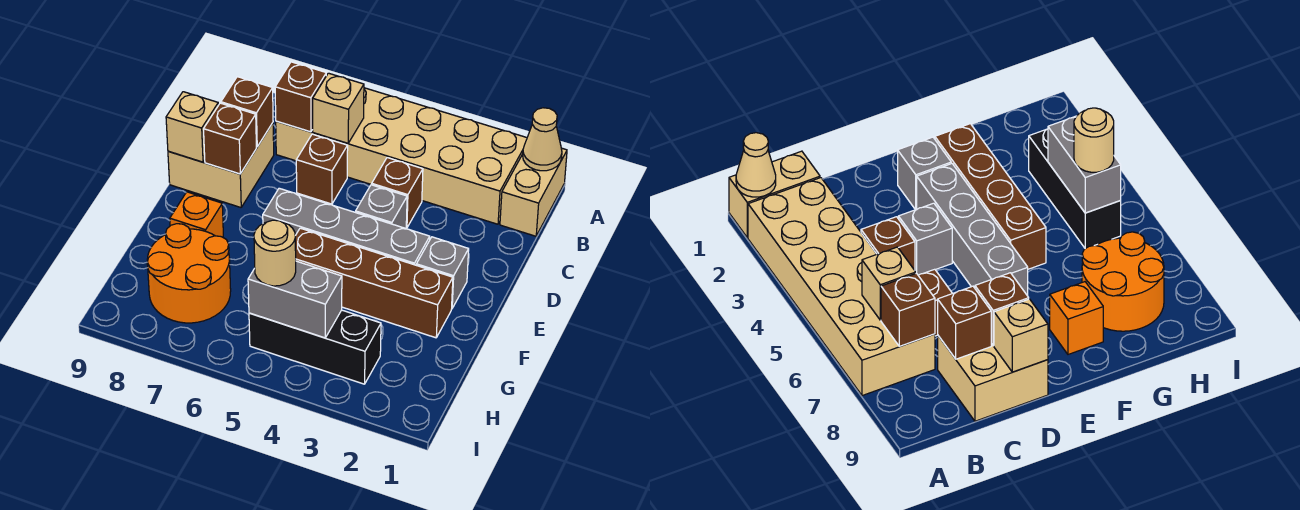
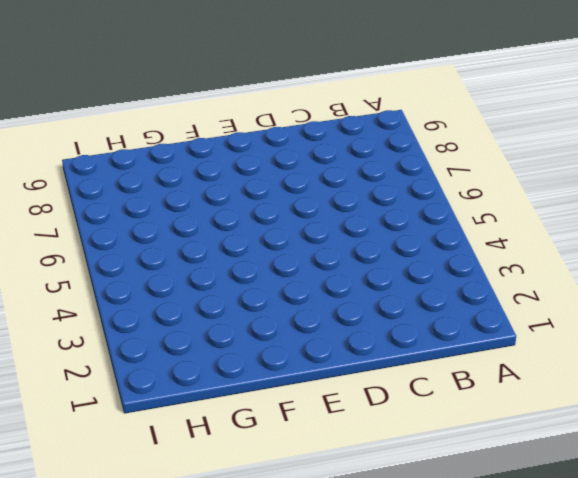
none -> tan brick A1:B1 level 1
none -> tan brick A2:B7 level 1
none -> brown brick C4 level 1

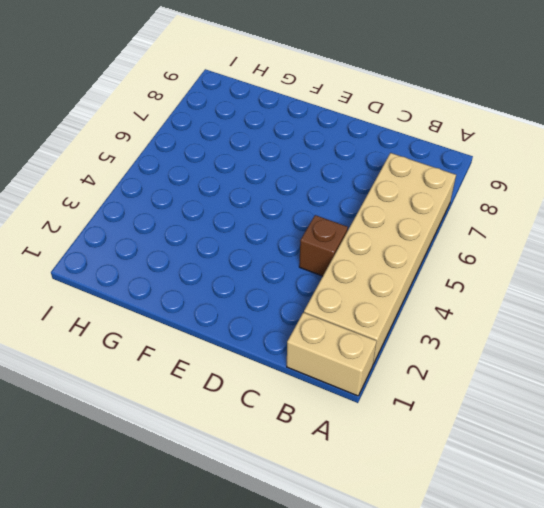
none -> brown brick C6 level 1
none -> tan brick C8:D9 level 1
none -> grey brick D4 level 1

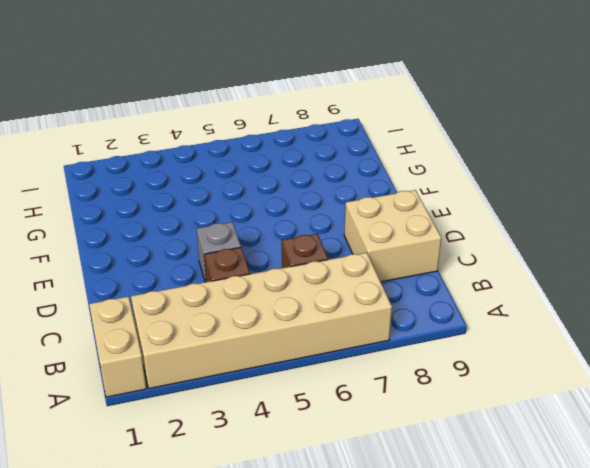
none -> grey brick E2 level 1
none -> grey brick E3:E6 level 1
none -> brown brick F2:F5 level 1

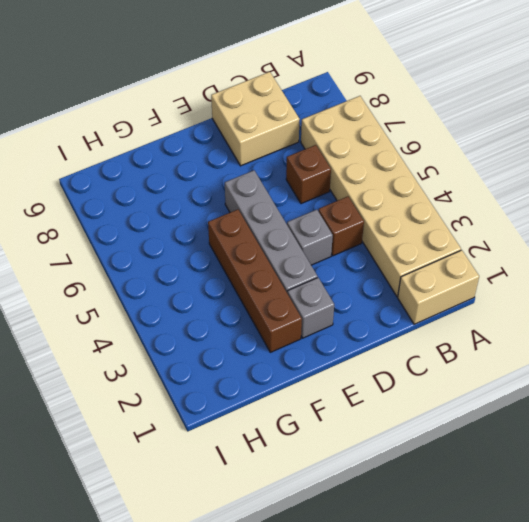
none -> orange brick F8 level 1
none -> orange round brick G7:H8 level 1
none -> black brick H3:H5 level 1

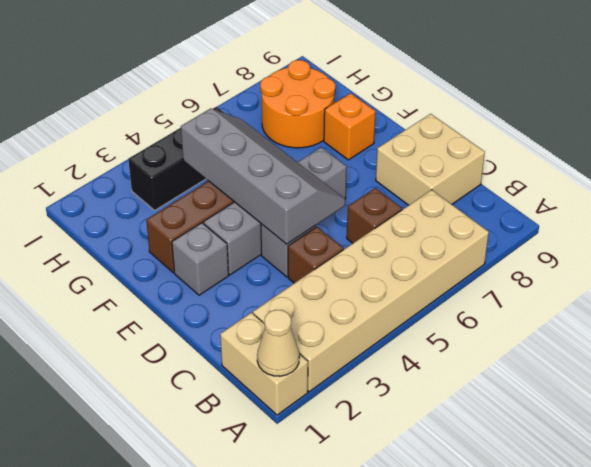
grey slope D4:G5 level 2 top 4 -> none
none -> tan brick B6 level 2
none -> brown brick B7 level 2
none -> brown brick C8 level 2

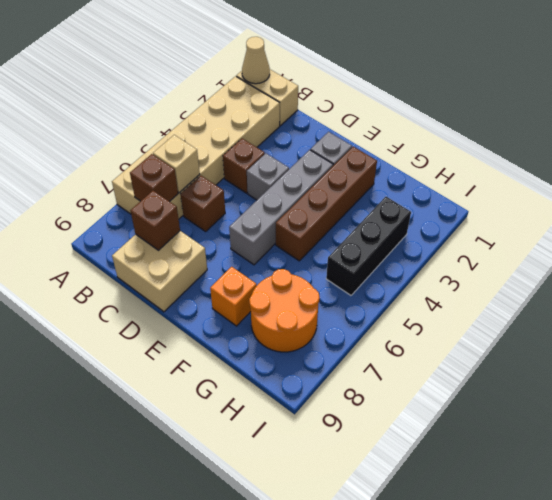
none -> brown brick D8 level 2
none -> tan brick D9 level 2
none -> grey brick H4:H5 level 2

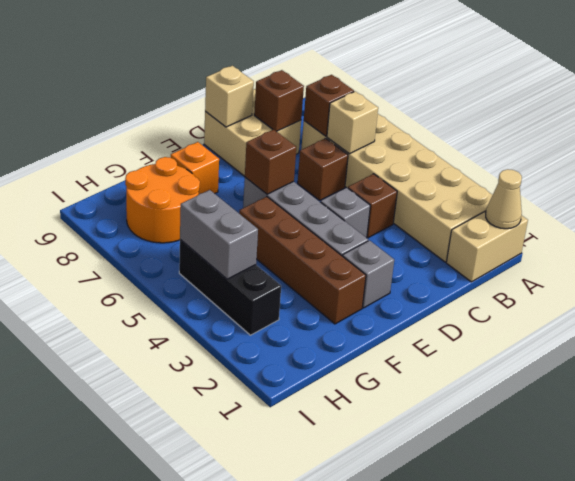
brown brick E6 level 2 -> brown brick D8 level 2
none -> tan round brick H5 level 3

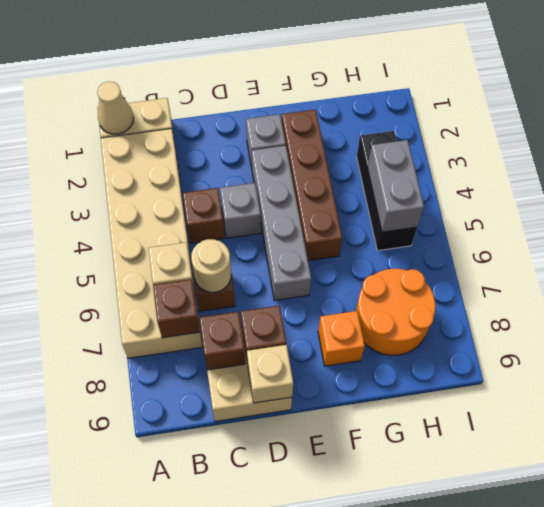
tan round brick C6 level 2 -> tan round brick H5 level 3

